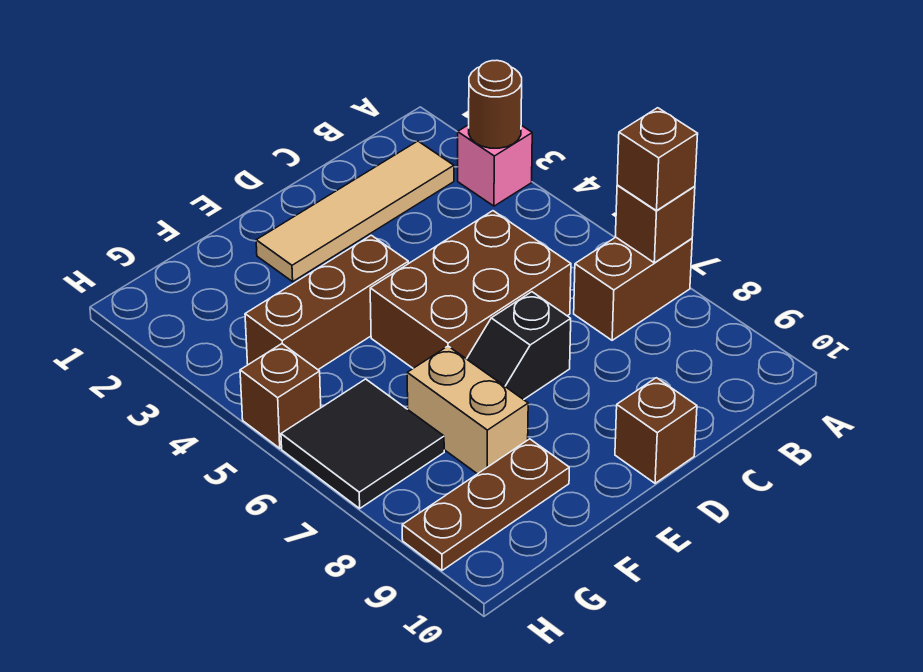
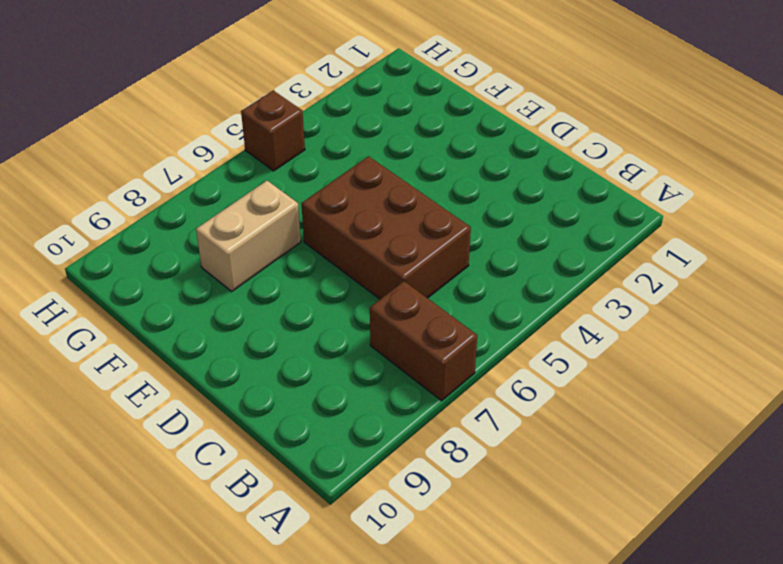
none -> pink brick A3 level 1
none -> tan tile B2:E2 level 1
none -> black slope D7:E7 level 1 top D

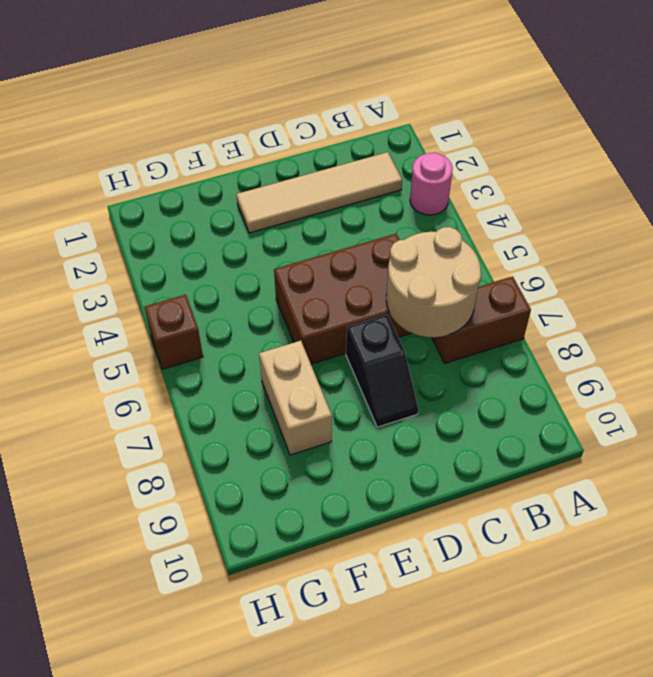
pink round brick A3 level 1 -> pink brick A3 level 1
tan round brick B6:C7 level 2 -> none
black slope D7:D8 level 1 top 7 -> black slope D7:E7 level 1 top D
none -> brown brick D10 level 1
none -> brown brick E4:G4 level 1
none -> brown plate F9:H9 level 1

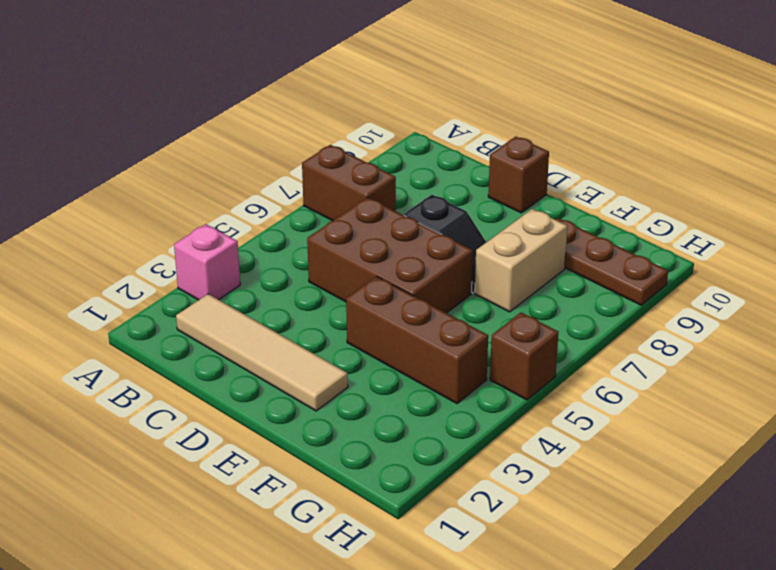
none -> black tile G6:H7 level 1
none -> brown round brick A3 level 2
none -> brown brick A7 level 2

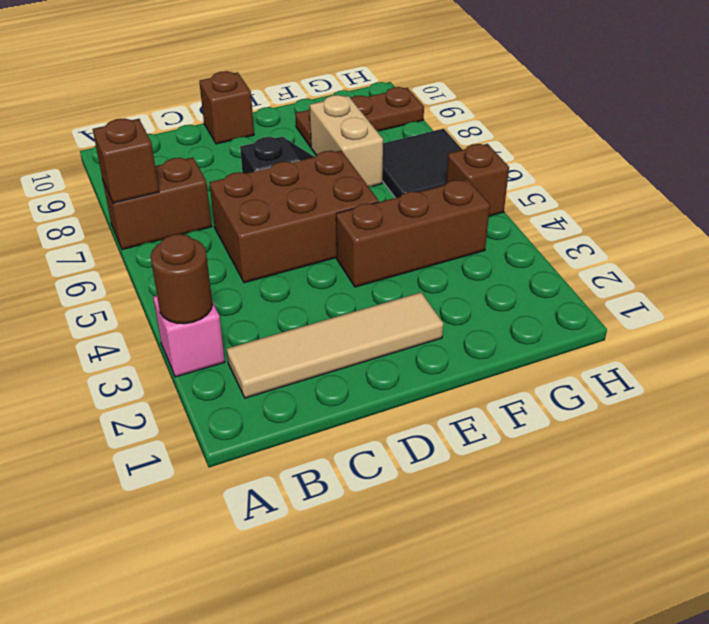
none -> brown brick A7 level 3

